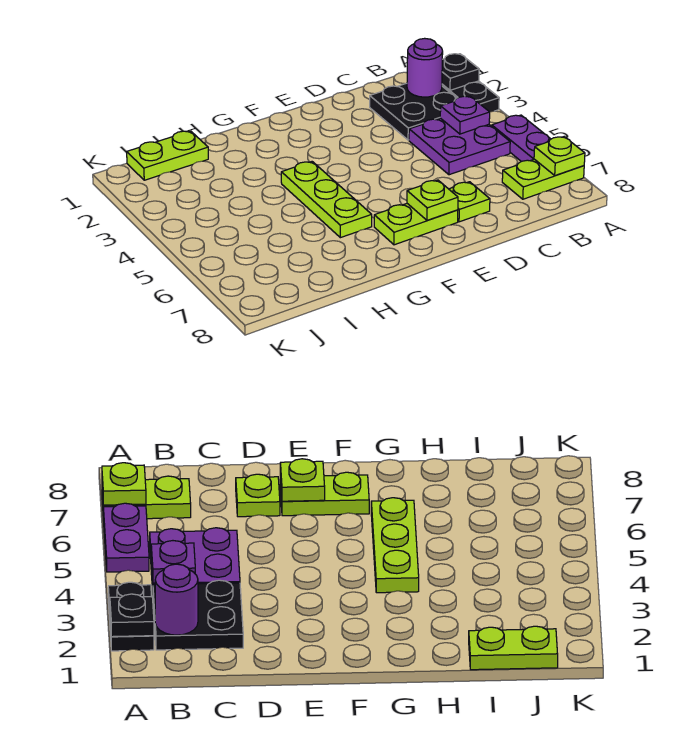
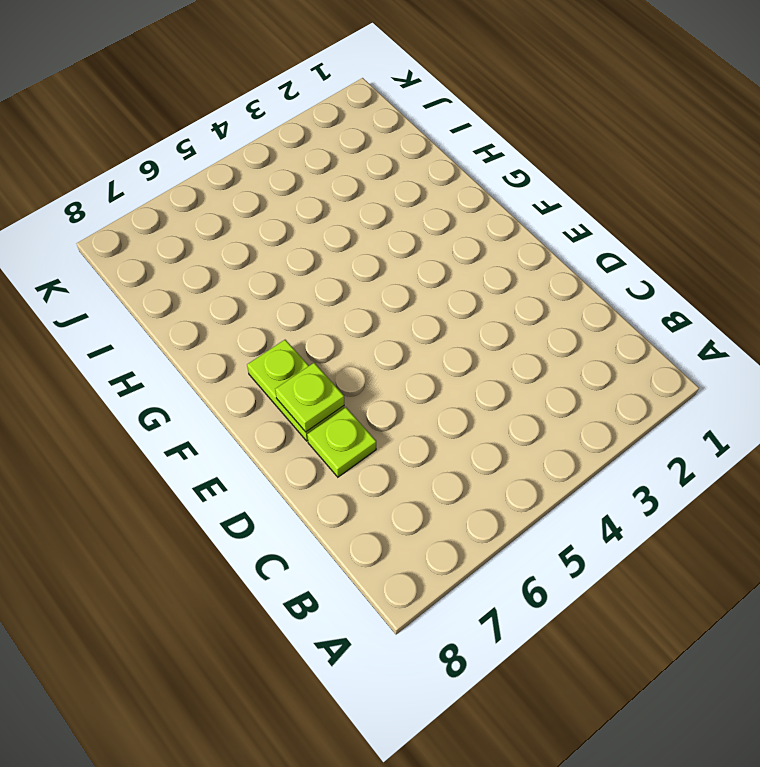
none -> black plate A2:A3 level 1
none -> purple plate A5:A6 level 1
none -> lime plate A7:B7 level 1

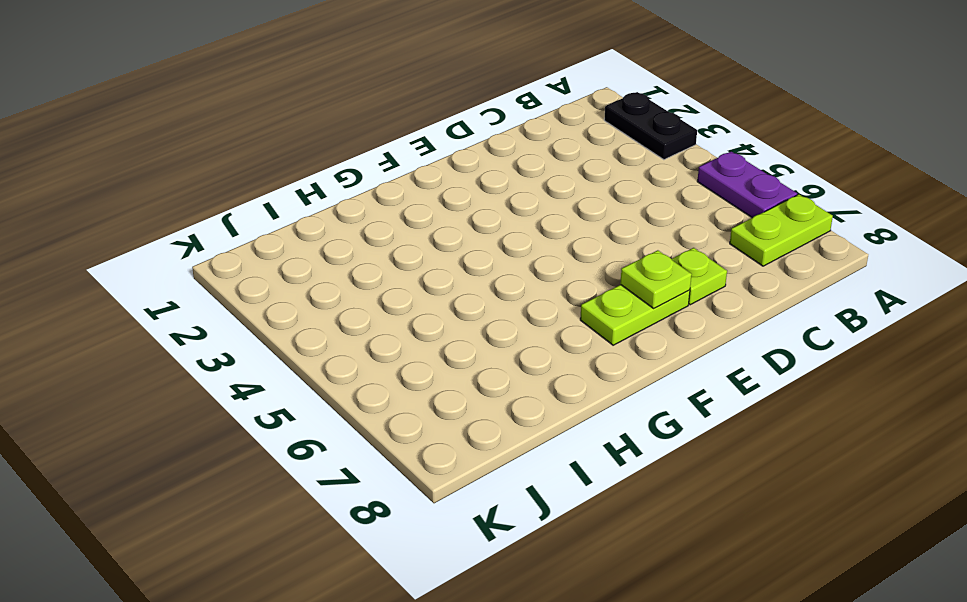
none -> black plate B2:C3 level 1
none -> purple plate B4:C5 level 1
none -> lime plate G4:G6 level 1

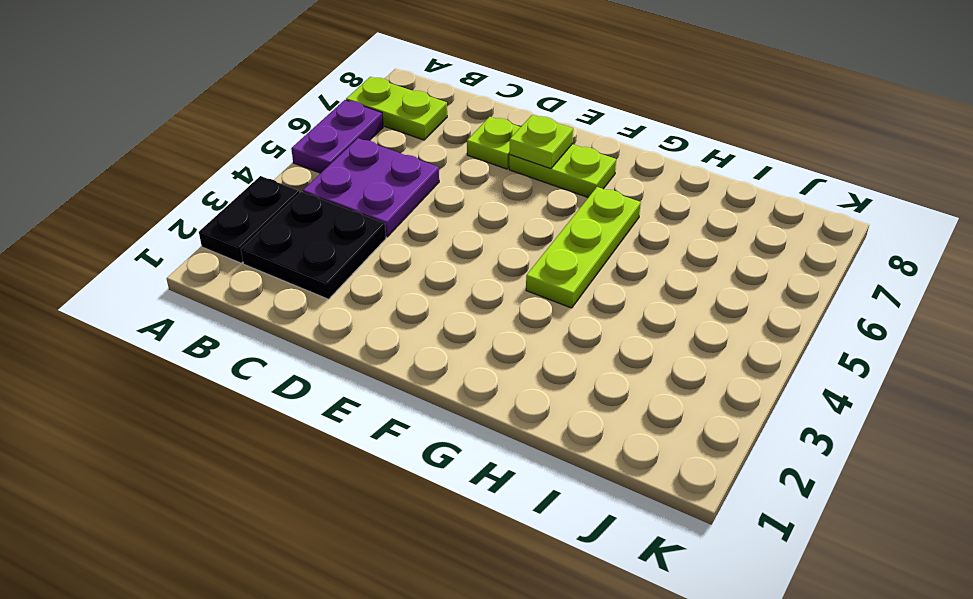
none -> lime plate I1:J1 level 1
none -> black plate A2 level 2
none -> lime plate A7 level 2

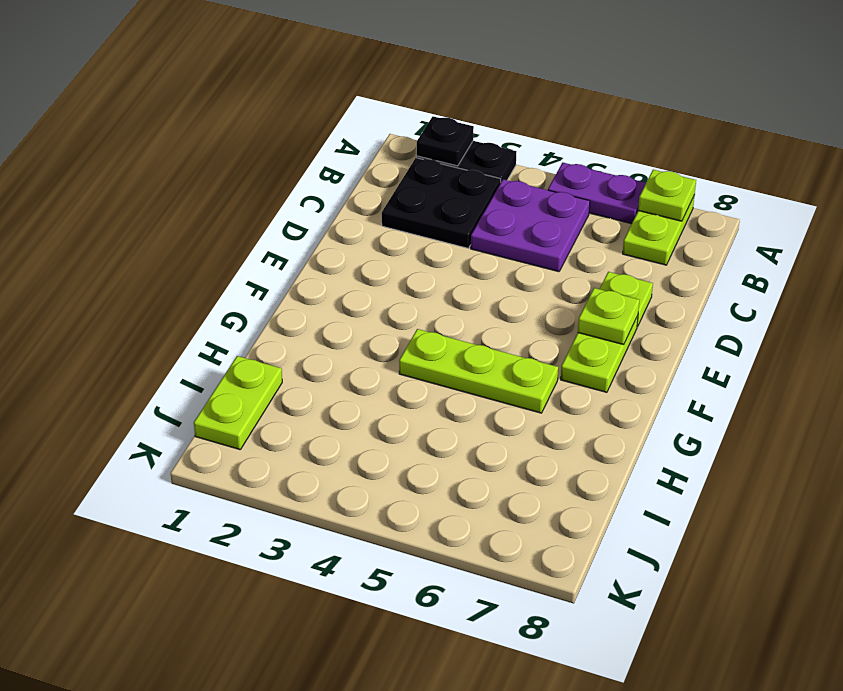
none -> purple round brick B2 level 2
none -> purple plate B4 level 2

